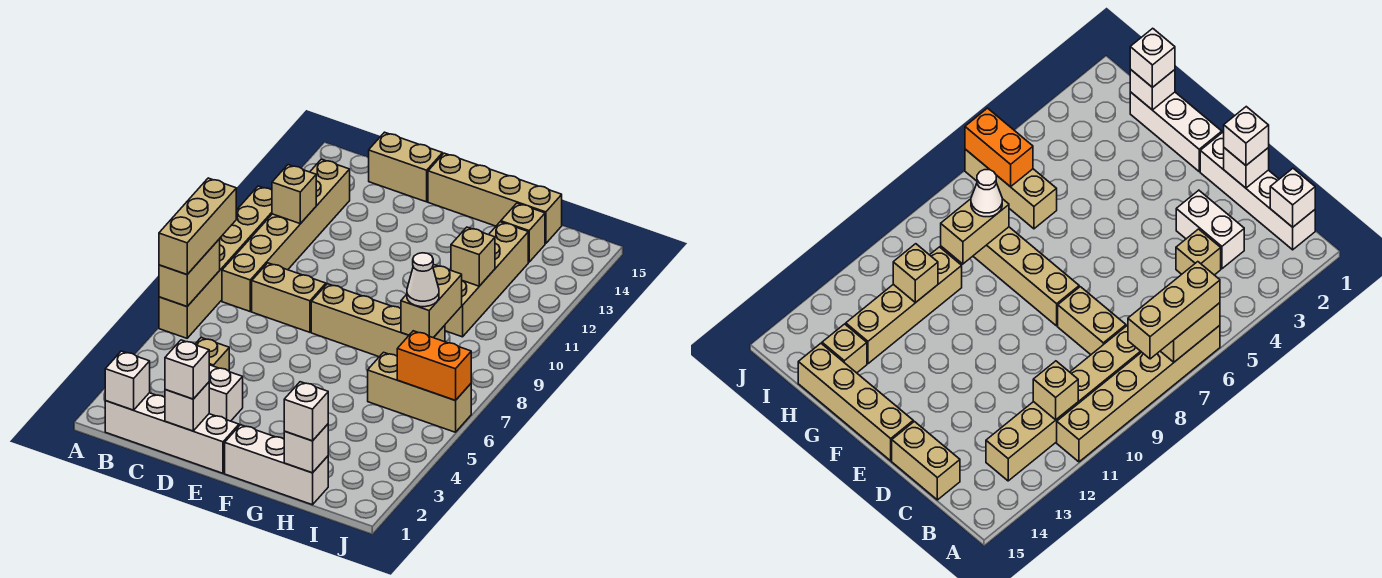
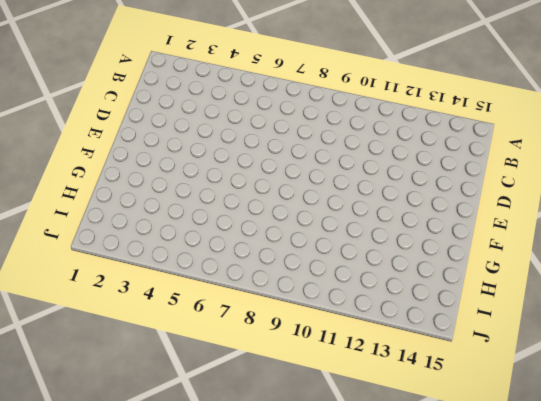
none -> tan brick A6:A11 level 1
none -> white brick B1:E1 level 1
none -> tan brick B8:B13 level 1

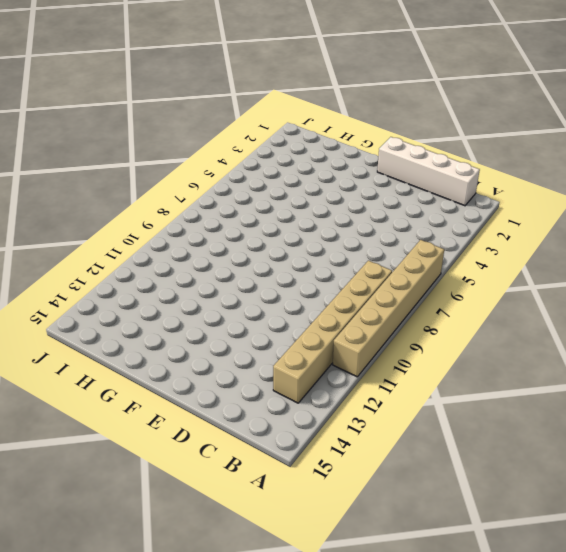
none -> white brick C3:D3 level 1
none -> tan brick C4 level 1
none -> tan brick C8:D8 level 1

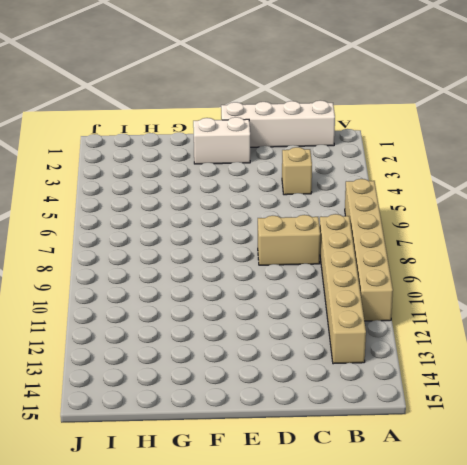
white brick E2:F2 level 1 -> white brick C3:D3 level 1
none -> tan brick C15:D15 level 1
none -> tan brick E8:H8 level 1
none -> tan brick E15:H15 level 1

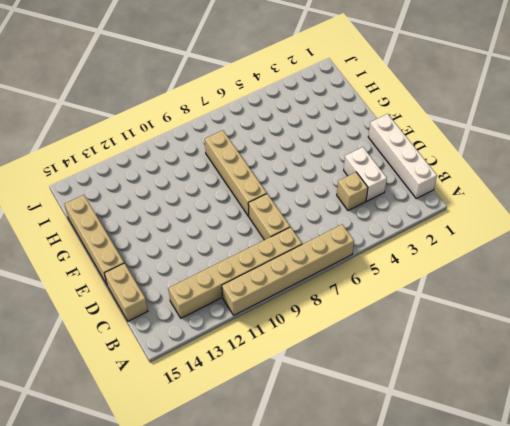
none -> white brick F1:H1 level 1
none -> tan brick H6:J6 level 1
none -> tan brick H10:H13 level 1

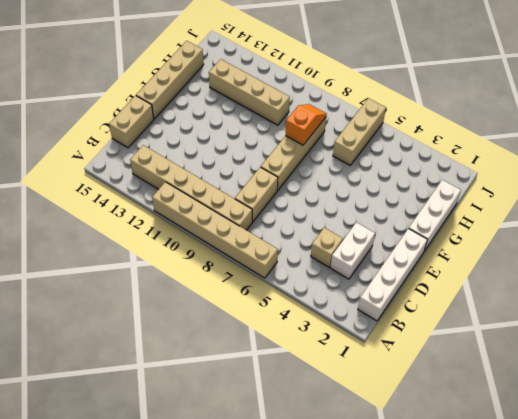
orange slope G8:H8 level 2 top G -> tan brick H8:H9 level 2
none -> tan brick H14 level 1
none -> tan brick A6:A7 level 2
none -> white brick B1 level 2

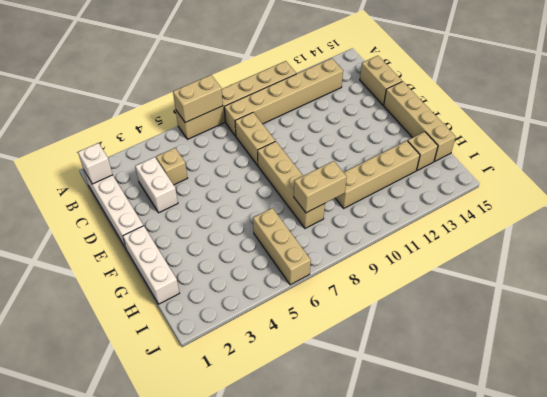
none -> tan brick B11 level 2
none -> white brick D1 level 2
none -> white brick H1 level 2

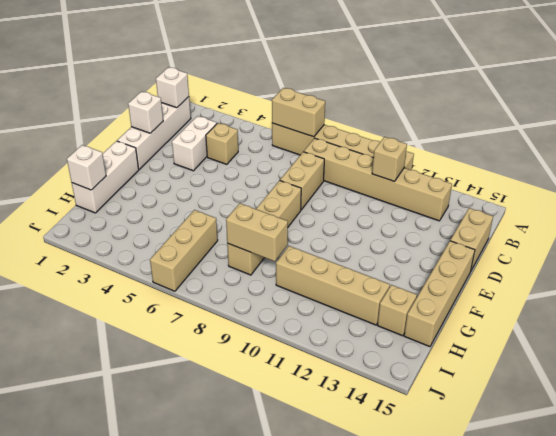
none -> tan brick H11 level 2
none -> orange brick I6:J6 level 2
none -> tan brick A6:A8 level 3

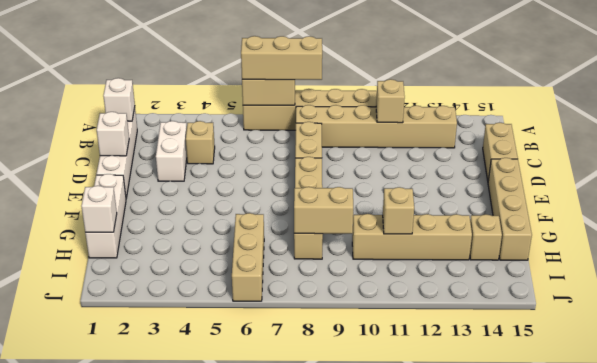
none -> orange brick I6:J6 level 2
none -> white brick D1 level 3
none -> white brick H1 level 3

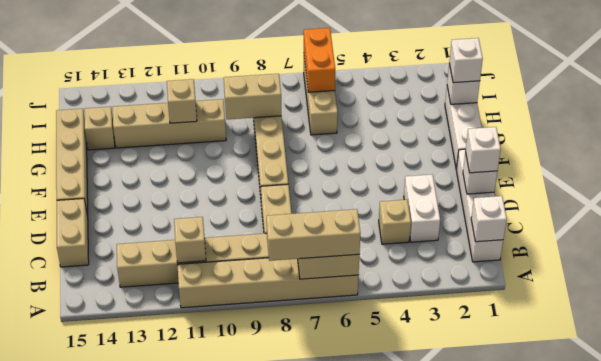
none -> white cone H8 level 3

